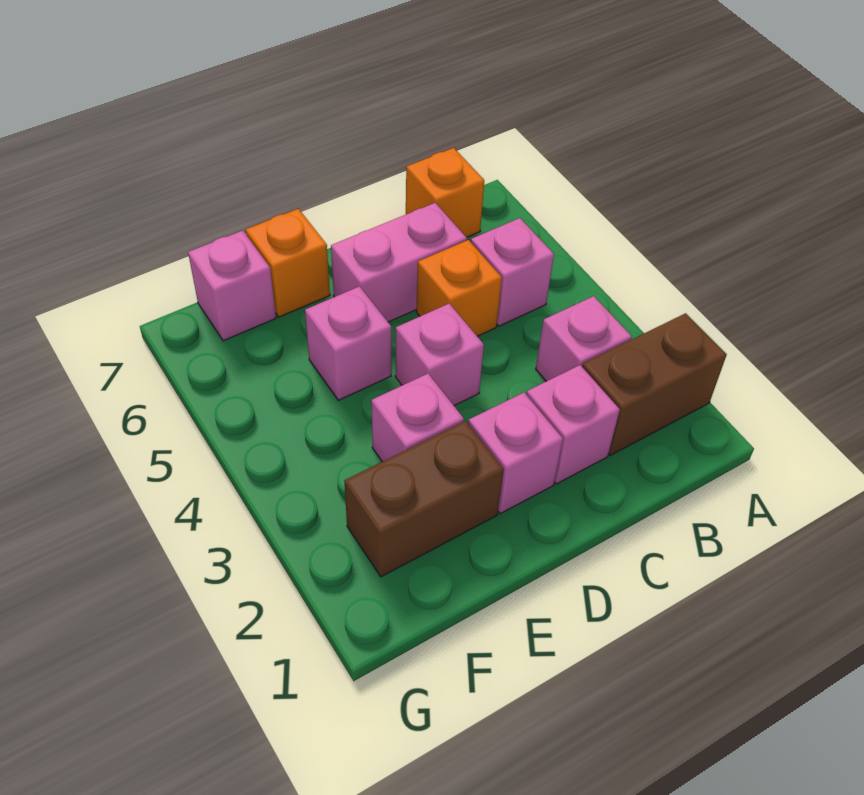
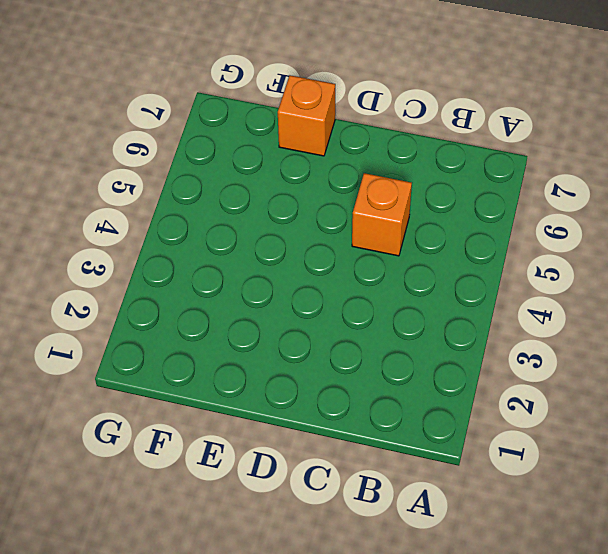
none -> brown brick A2:B2 level 1
none -> pink brick B3 level 1
none -> pink brick B5 level 1

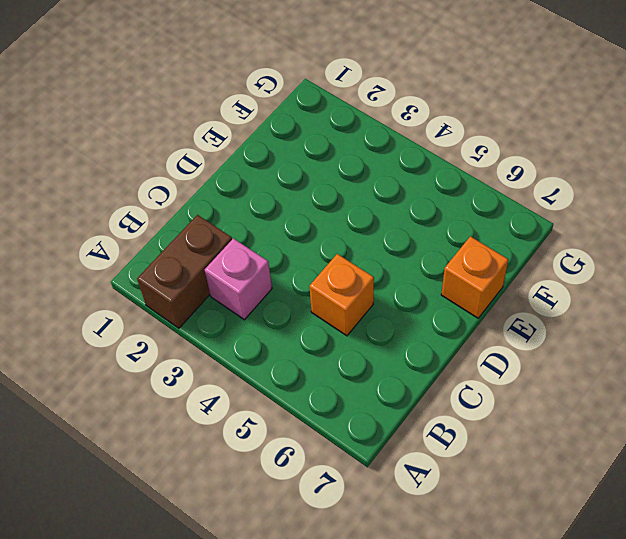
none -> pink brick B5 level 1
none -> orange brick B7 level 1
none -> pink brick C2 level 1

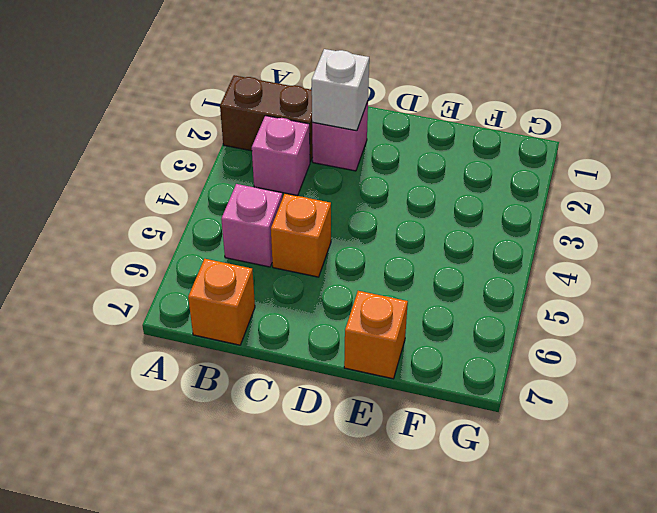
white brick C2 level 2 -> none
none -> pink brick C6:D6 level 1
none -> pink brick D2 level 1
none -> pink brick D4 level 1

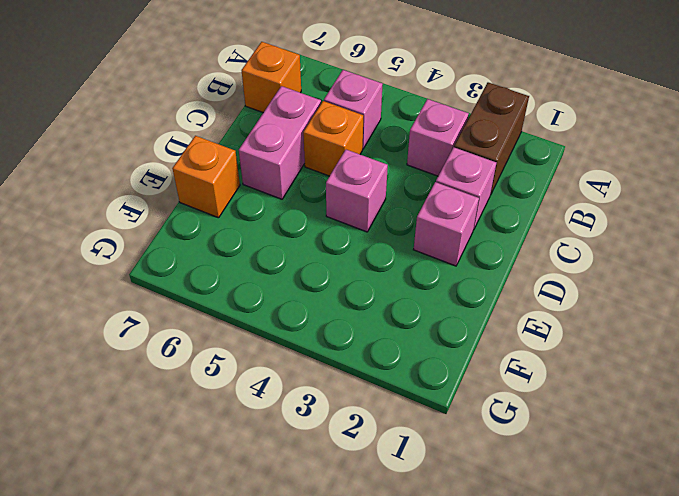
none -> brown brick E2:F2 level 1
none -> pink brick E3 level 1
none -> pink brick E5 level 1

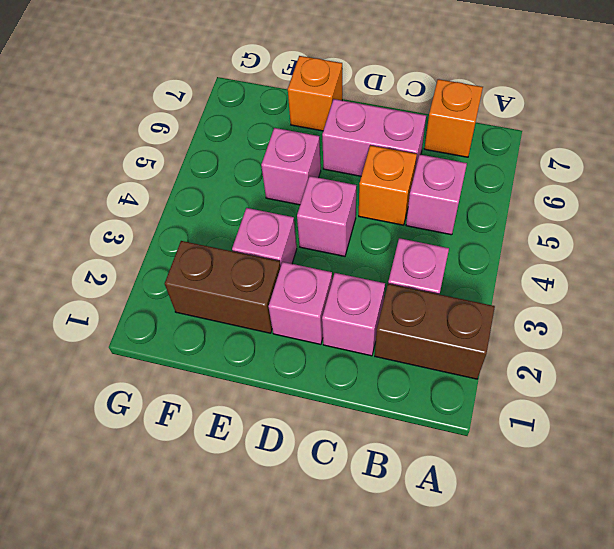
none -> pink brick F7 level 1

